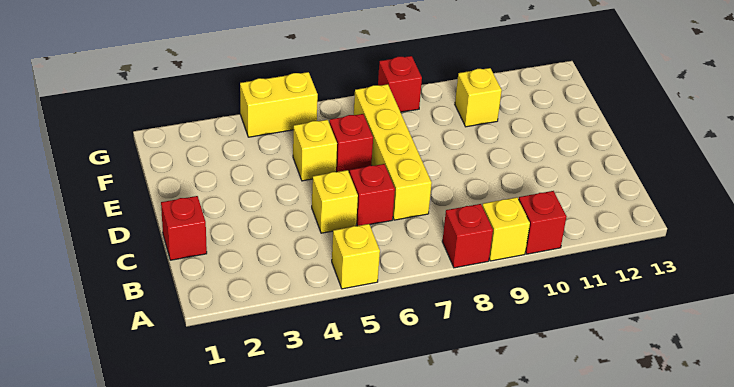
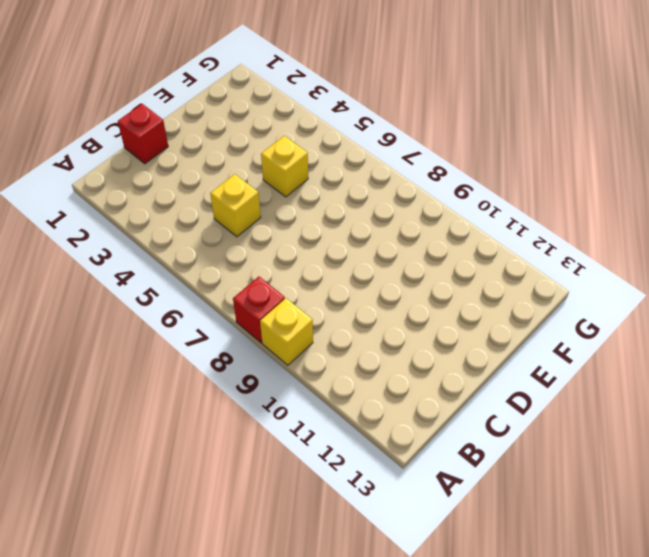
none -> yellow brick A5 level 1
none -> red brick A10 level 1
none -> red brick C6 level 1

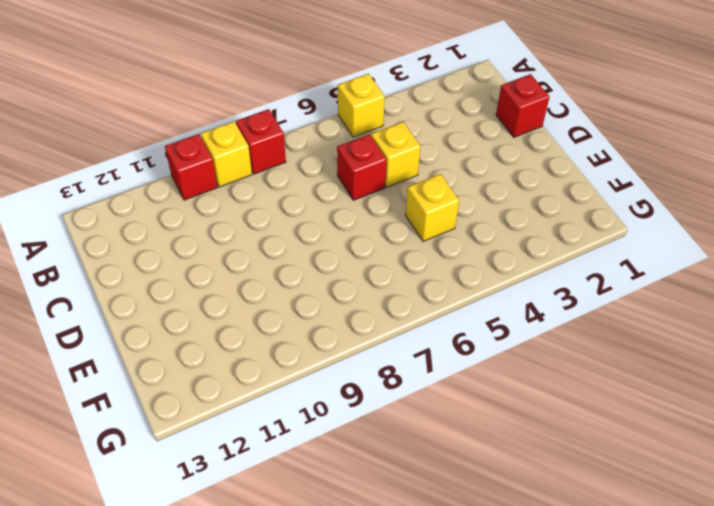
none -> yellow brick C7:F7 level 1
none -> red brick E6 level 1
none -> yellow brick F10 level 1

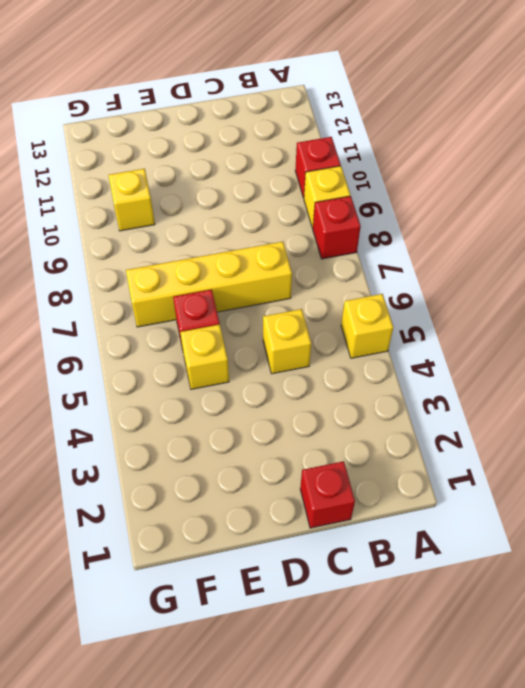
none -> red brick C6 level 1
none -> yellow brick G4:G5 level 1
none -> red brick G8 level 1

